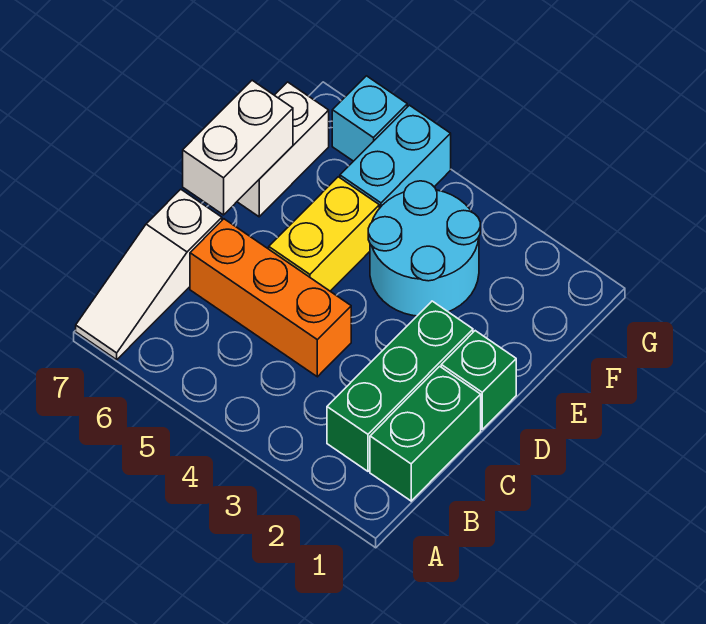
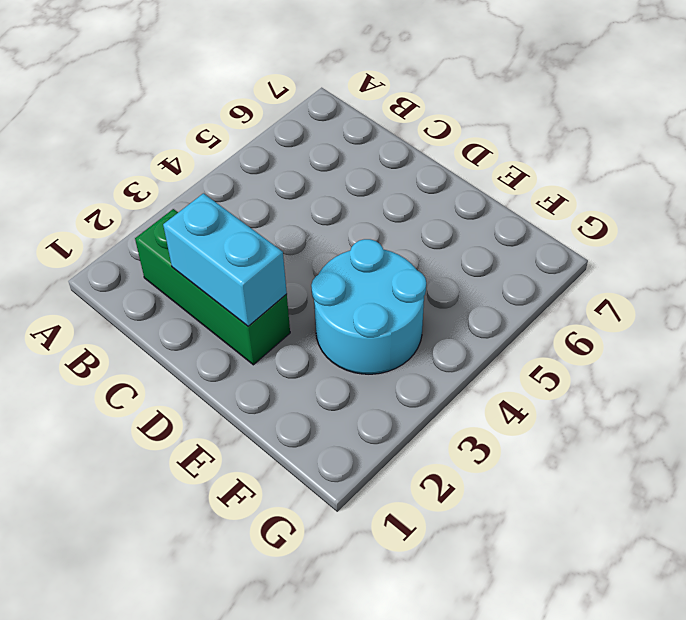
cyan brick C2:D2 level 2 -> cyan brick F5:G5 level 1
none -> white slope A7:C7 level 1 top C
none -> green brick B1:C1 level 1

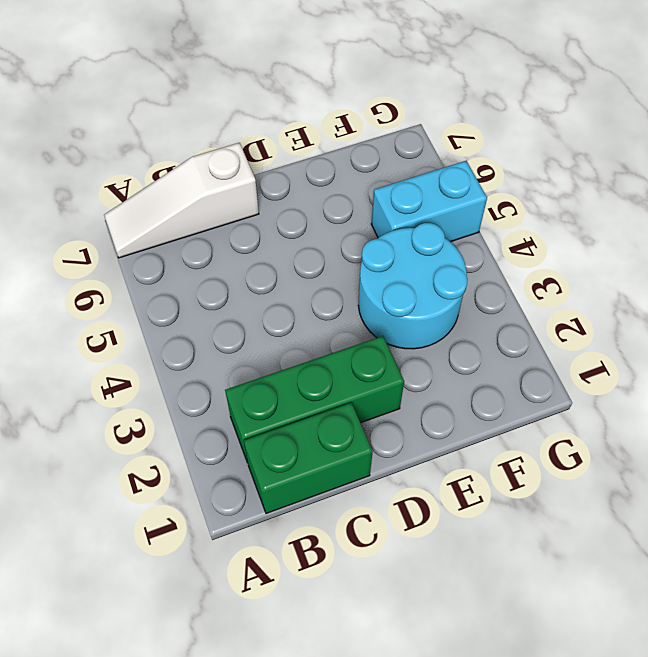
none -> orange brick C4:C6 level 1
none -> green brick D1 level 1

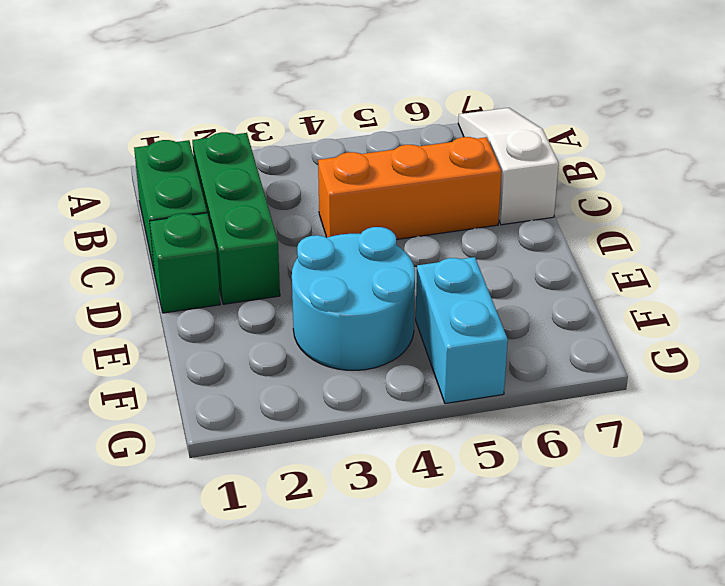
none -> yellow brick D5:E5 level 1
none -> white brick E7:F7 level 1

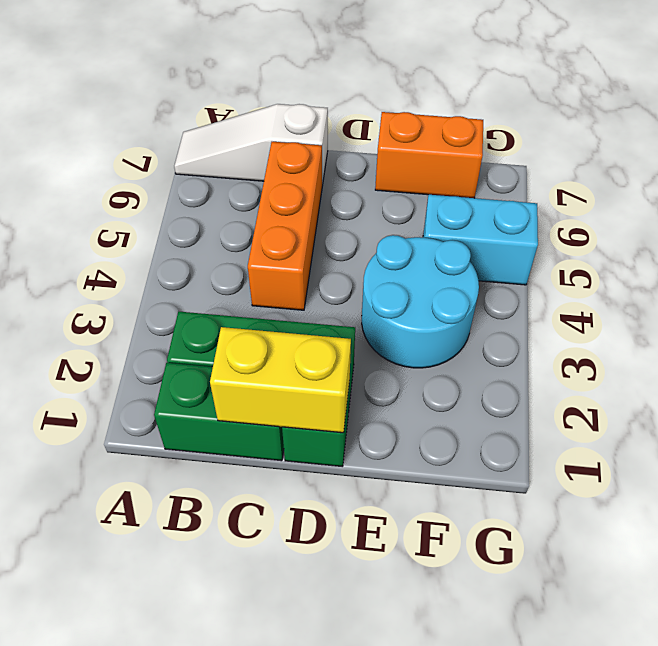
yellow brick C1:D1 level 2 -> yellow brick D5:E5 level 1
orange brick E7:F7 level 1 -> white brick E7:F7 level 1
none -> cyan brick G6 level 1
none -> white brick D7:E7 level 2

